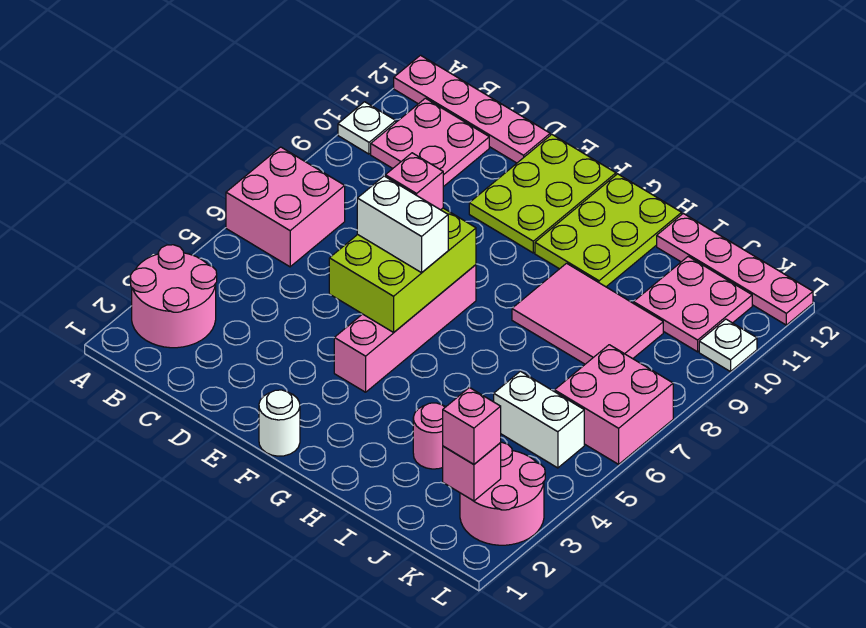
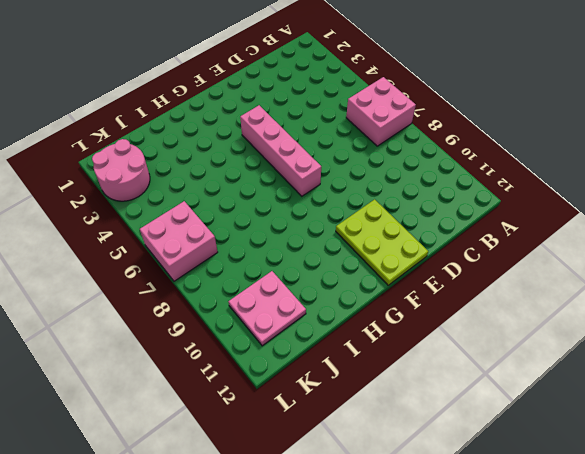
none -> pink round brick A2:B3 level 1
none -> white plate A10 level 1
none -> pink plate A12:D12 level 1

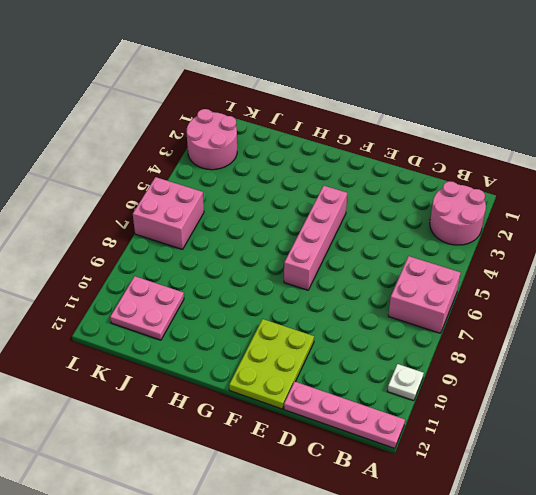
none -> pink plate B10:C11 level 1
none -> white round brick F1 level 1
none -> lime plate G10:H12 level 1

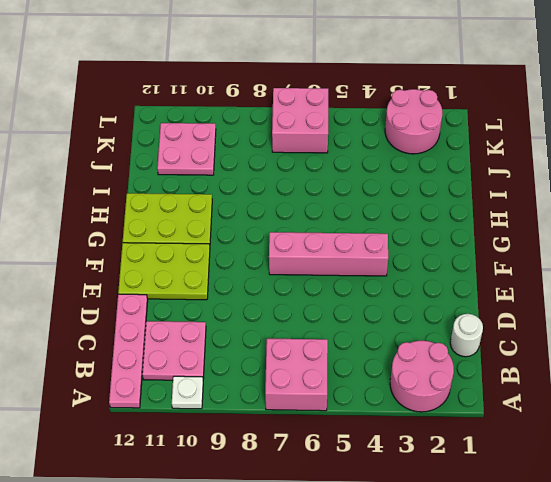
white round brick C1 level 1 -> white round brick F1 level 1
none -> pink tile H8:J9 level 1
none -> pink round brick I3 level 1
none -> pink plate I12:L12 level 1

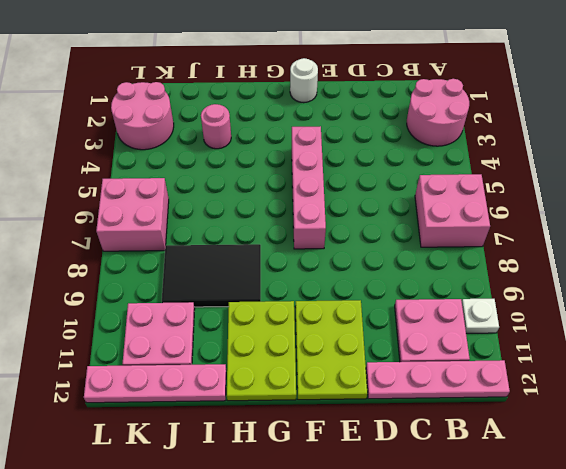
black tile H8:J9 level 1 -> pink tile H8:J9 level 1
none -> white brick J5:K5 level 1
none -> white plate L10 level 1
none -> lime brick E5:F7 level 2

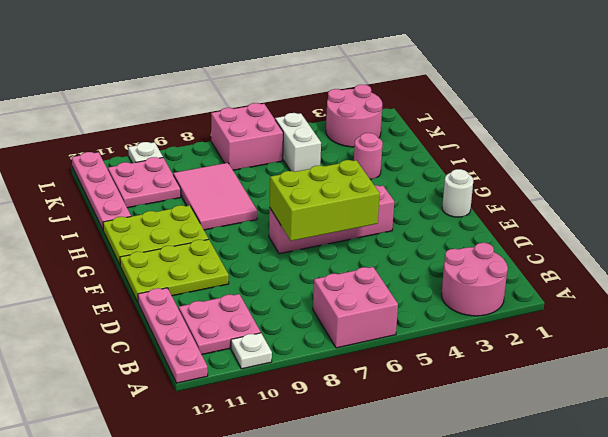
none -> pink brick K2 level 2
none -> white brick E6:F6 level 3
none -> pink brick E7 level 3

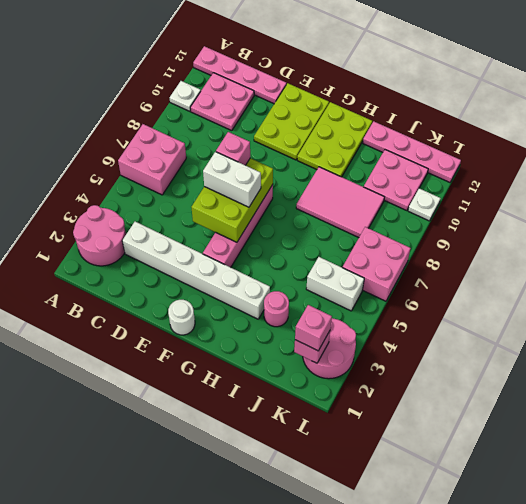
white brick C3:H3 level 1 -> none

